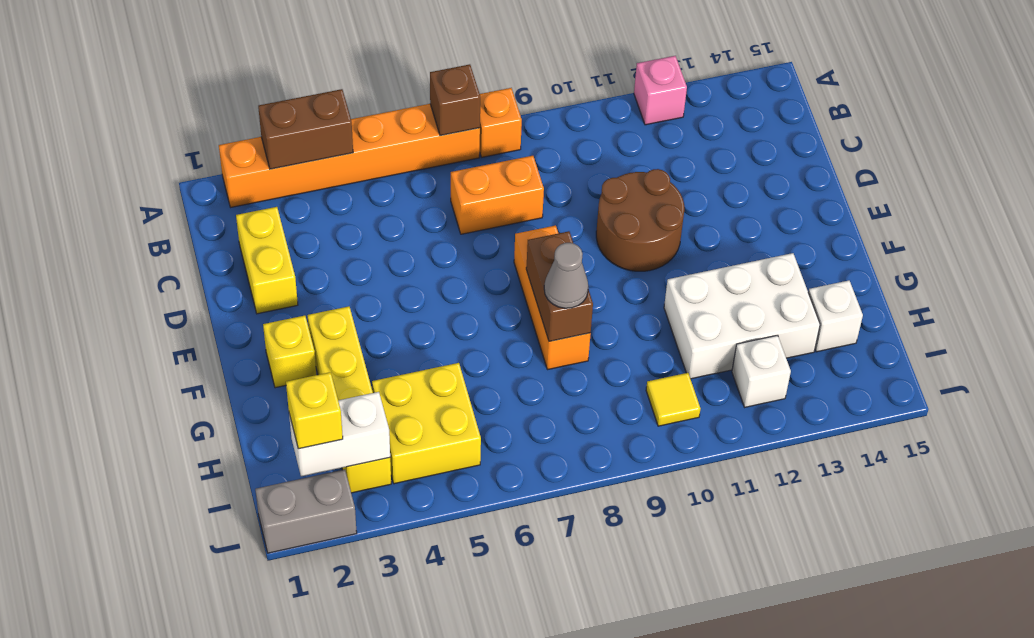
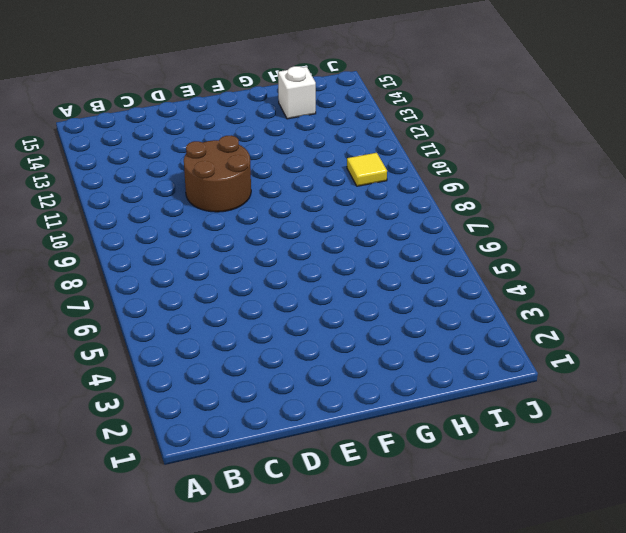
none -> orange brick A2:A7 level 1
none -> orange brick A8 level 1
none -> pink brick A12 level 1

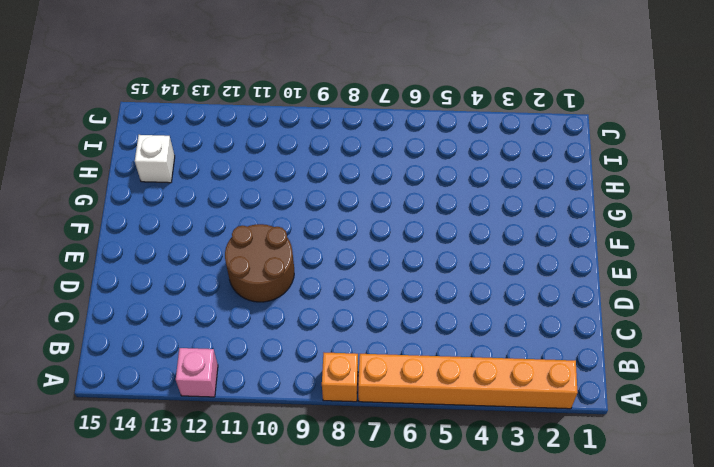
none -> yellow brick C2:D2 level 1
none -> orange brick C7:C8 level 1
none -> orange brick E8:G8 level 1

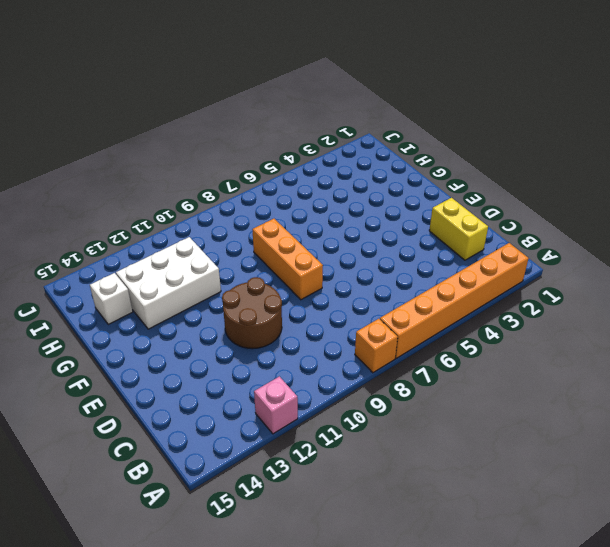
none -> orange brick C7:C8 level 1
none -> yellow brick F2 level 1
none -> yellow brick F3:I3 level 1

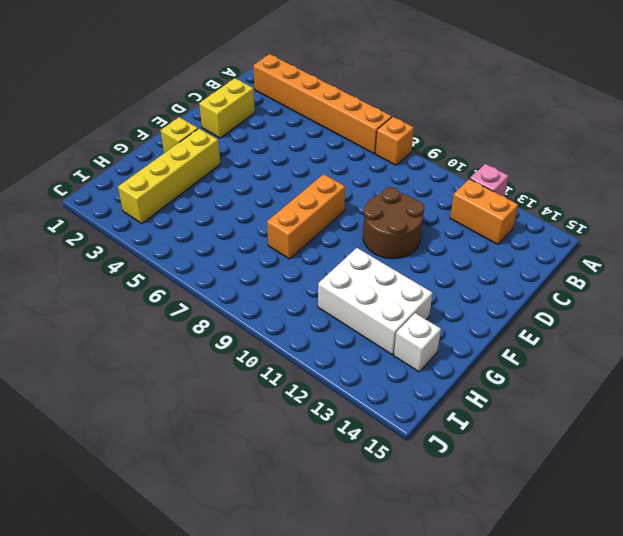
orange brick B12:B13 level 1 -> orange brick C7:C8 level 1
none -> yellow brick H4:I5 level 1
none -> yellow tile I10 level 1
none -> white brick I12 level 1

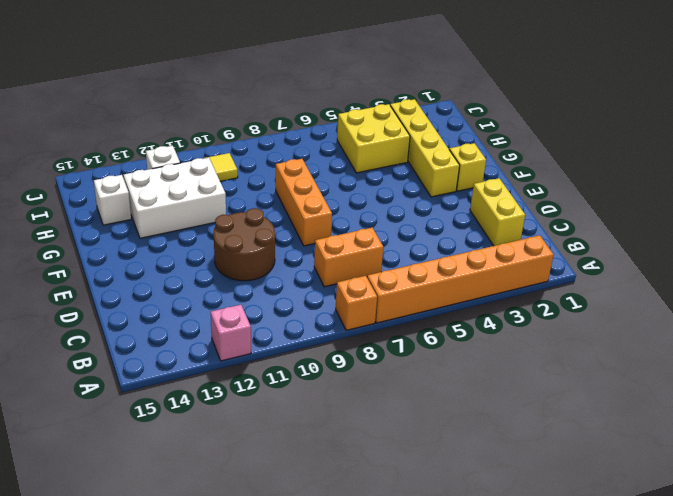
none -> grey brick J1:J2 level 1
none -> brown brick A3:A4 level 2
none -> brown brick A7 level 2

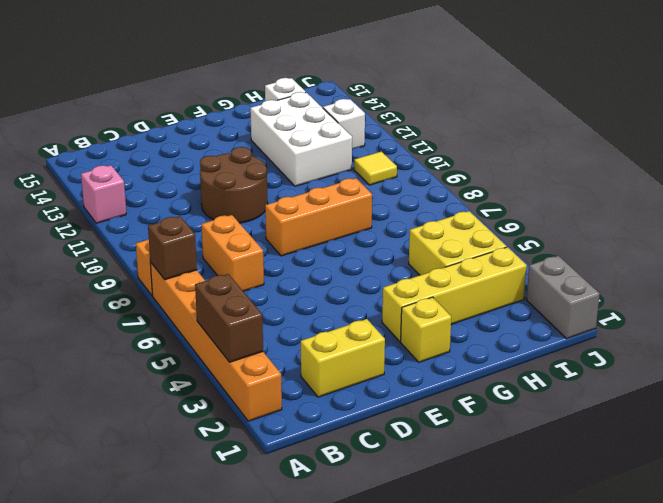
none -> brown brick F8:G8 level 2
none -> white brick I2:I3 level 2
none -> grey cone G8 level 3

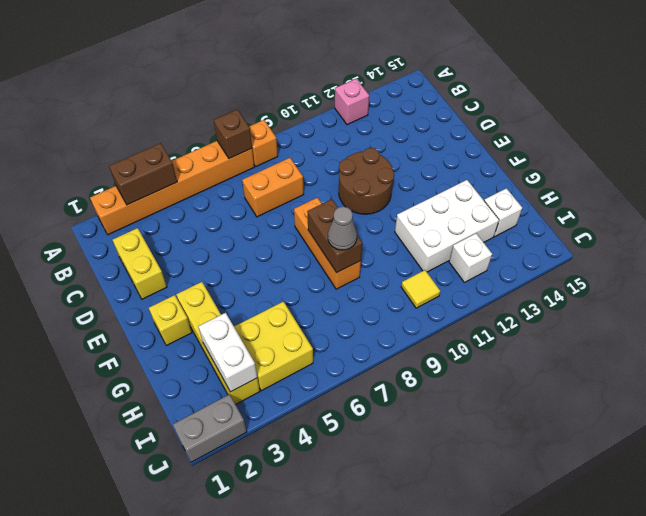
white brick H3:I3 level 2 -> white brick I2:I3 level 2
none -> yellow brick I2 level 3

